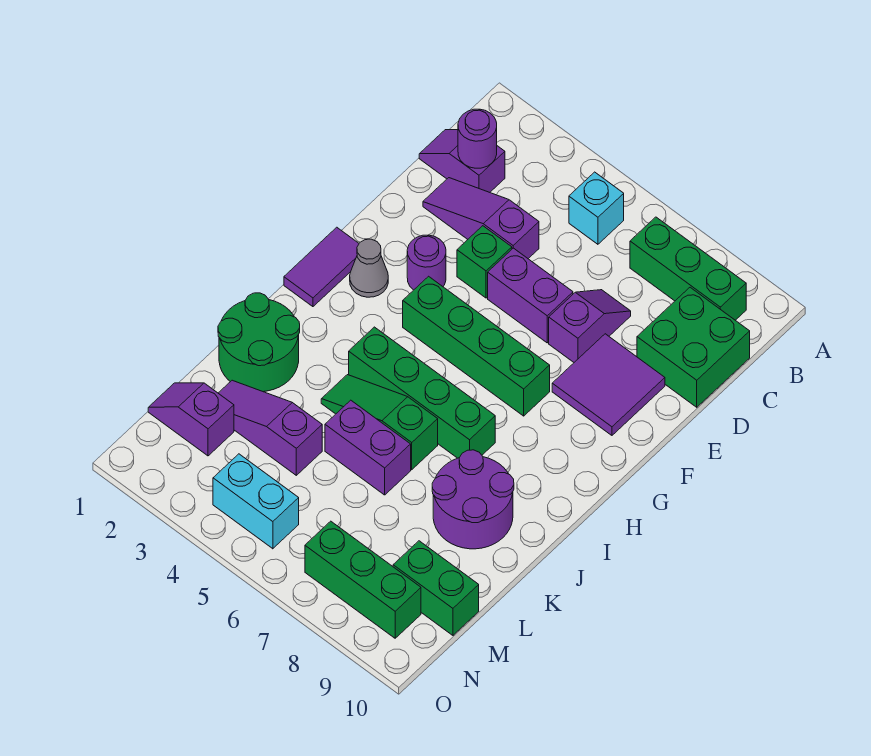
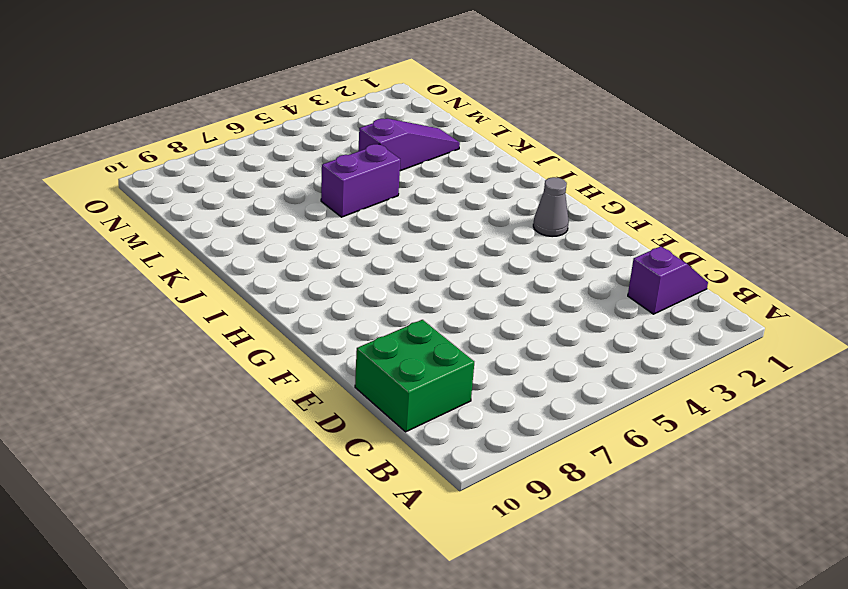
none -> cyan brick B5 level 1
none -> green brick B7:B9 level 1
none -> purple slope D2:D4 level 1 top 4

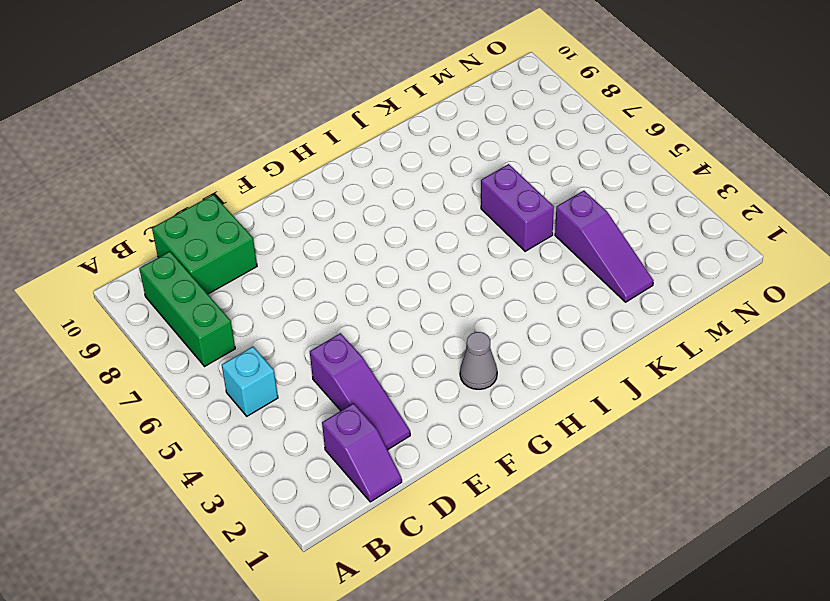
none -> purple slope D7:E7 level 1 top E
none -> green brick E4 level 1
none -> purple brick E5:E6 level 1

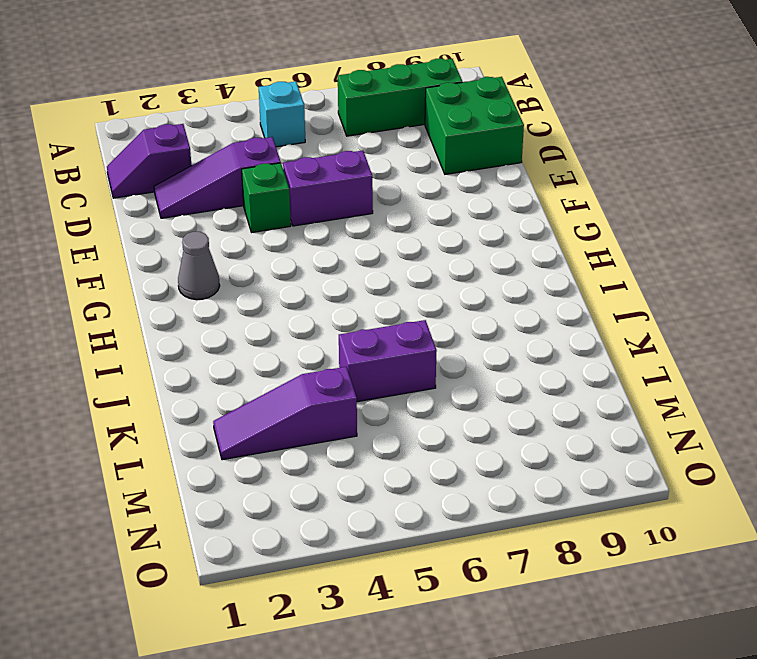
none -> purple slope D7:E7 level 1 top E
none -> purple tile E8:F9 level 1
none -> purple round brick F3 level 1

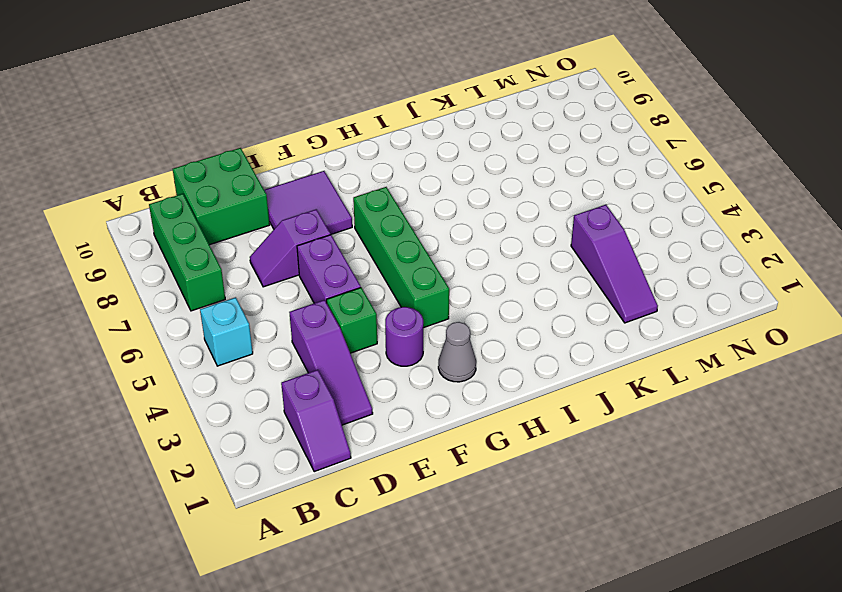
none -> purple tile G1:H1 level 1
none -> green brick I4:I7 level 1
none -> green round brick J1:K2 level 1

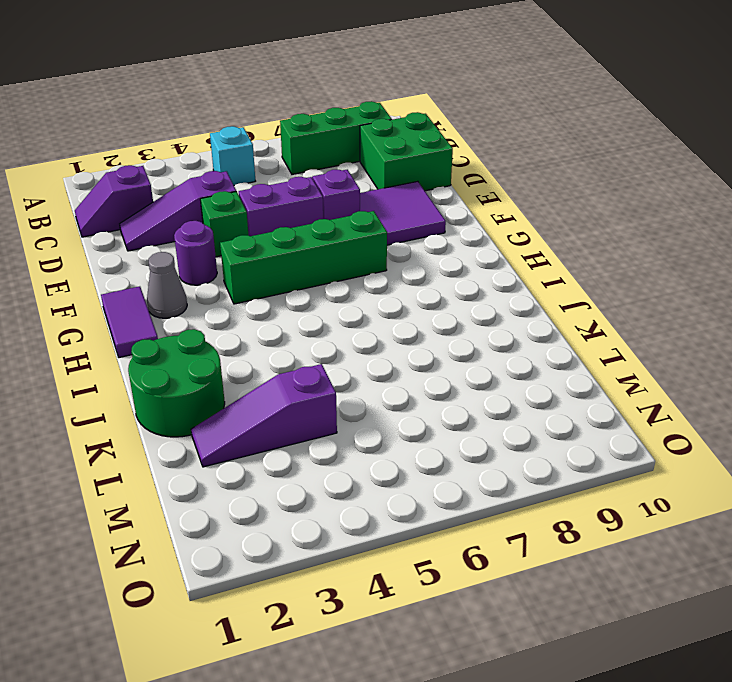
none -> green brick I4:I7 level 1
none -> green slope J4:J6 level 1 top 6
none -> purple round brick J8:K9 level 1

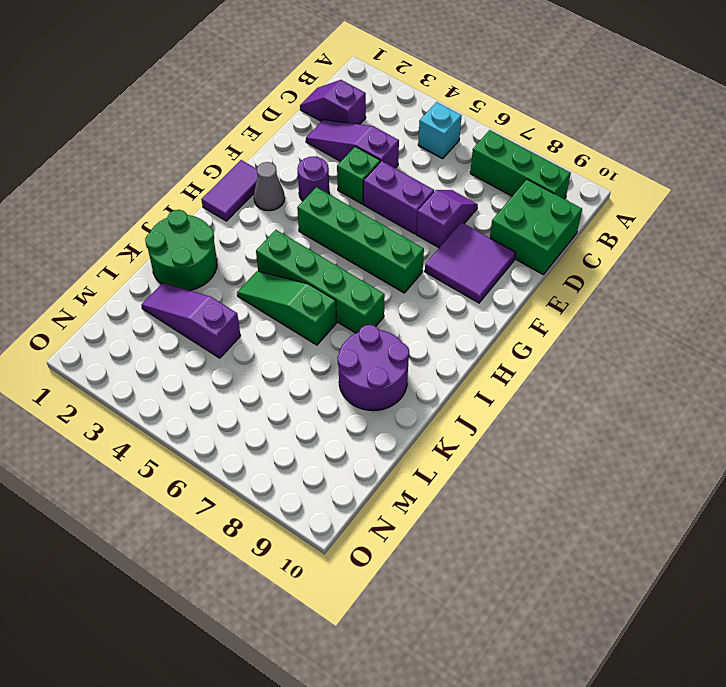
none -> purple brick K5:K6 level 1
none -> purple slope M1:M2 level 1 top 2
none -> green brick M9:M10 level 1

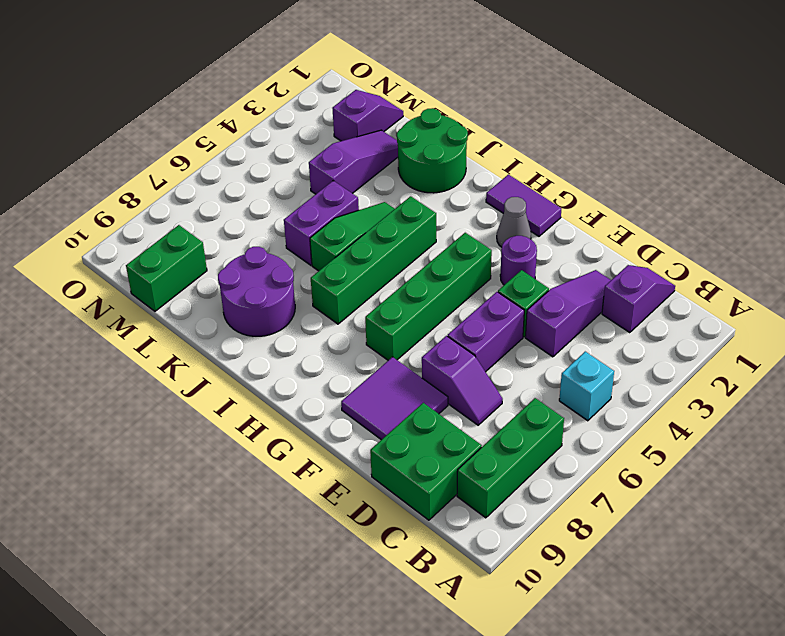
none -> cyan brick N4:N5 level 1
none -> green brick N7:N9 level 1
none -> purple round brick C2 level 2

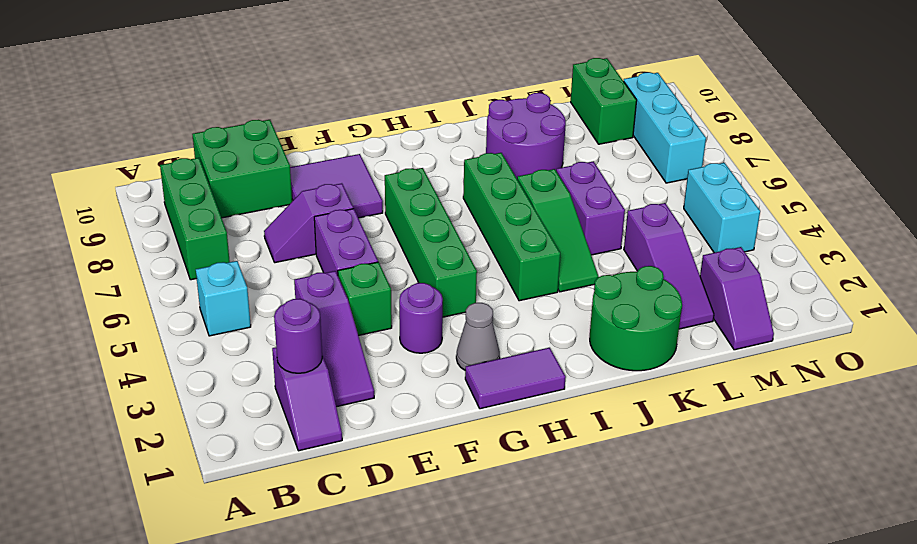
cyan brick N7:N9 level 1 -> green brick N7:N9 level 1

